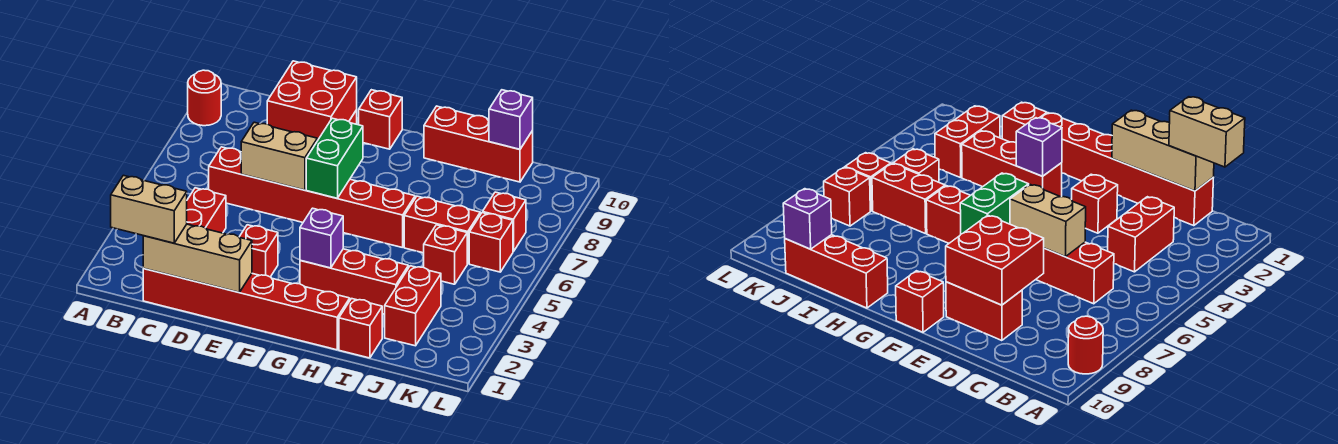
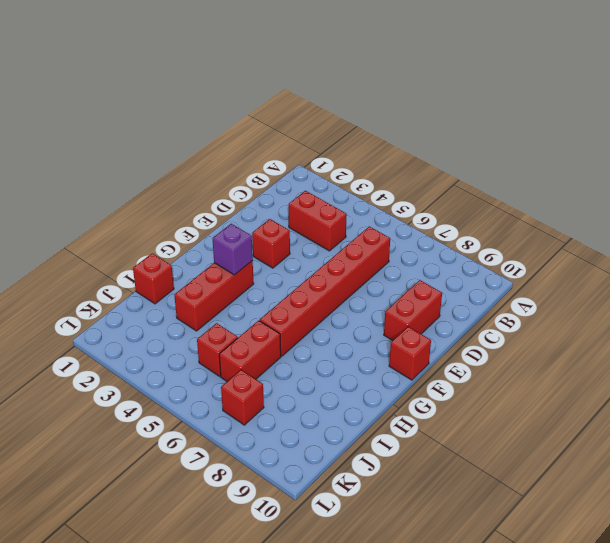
none -> red round brick A9 level 1
none -> red brick C1:H1 level 1
none -> red brick H10:J10 level 1

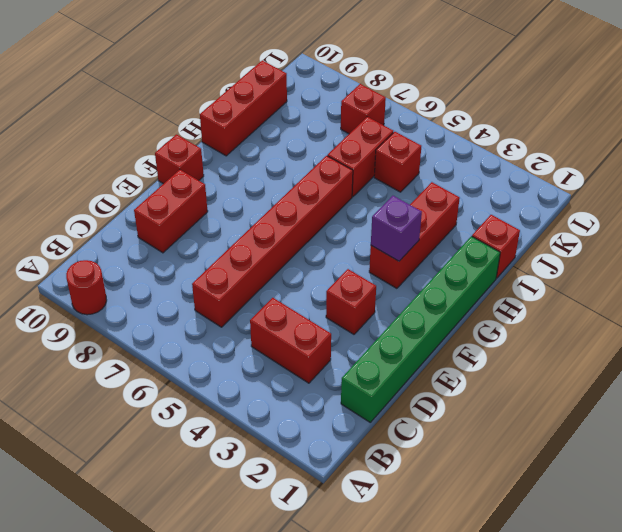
green brick C1:H1 level 1 -> red brick C1:H1 level 1
none -> red brick J2:J3 level 1
none -> red brick K6 level 1
none -> tan brick C1:E1 level 2

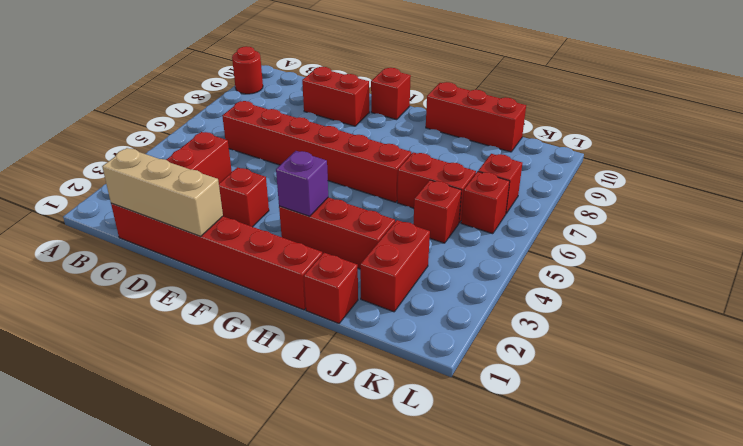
none -> tan brick D6:E6 level 2
none -> red brick D8:E9 level 2
none -> green brick F6:F7 level 2

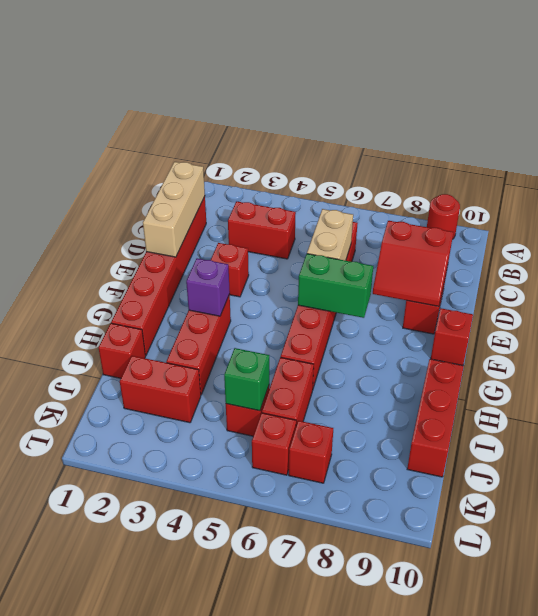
red slope D8:E9 level 2 top D -> red brick D8:E9 level 2
green brick J5 level 2 -> none
none -> purple brick J10 level 2
none -> tan brick B1:C1 level 3

